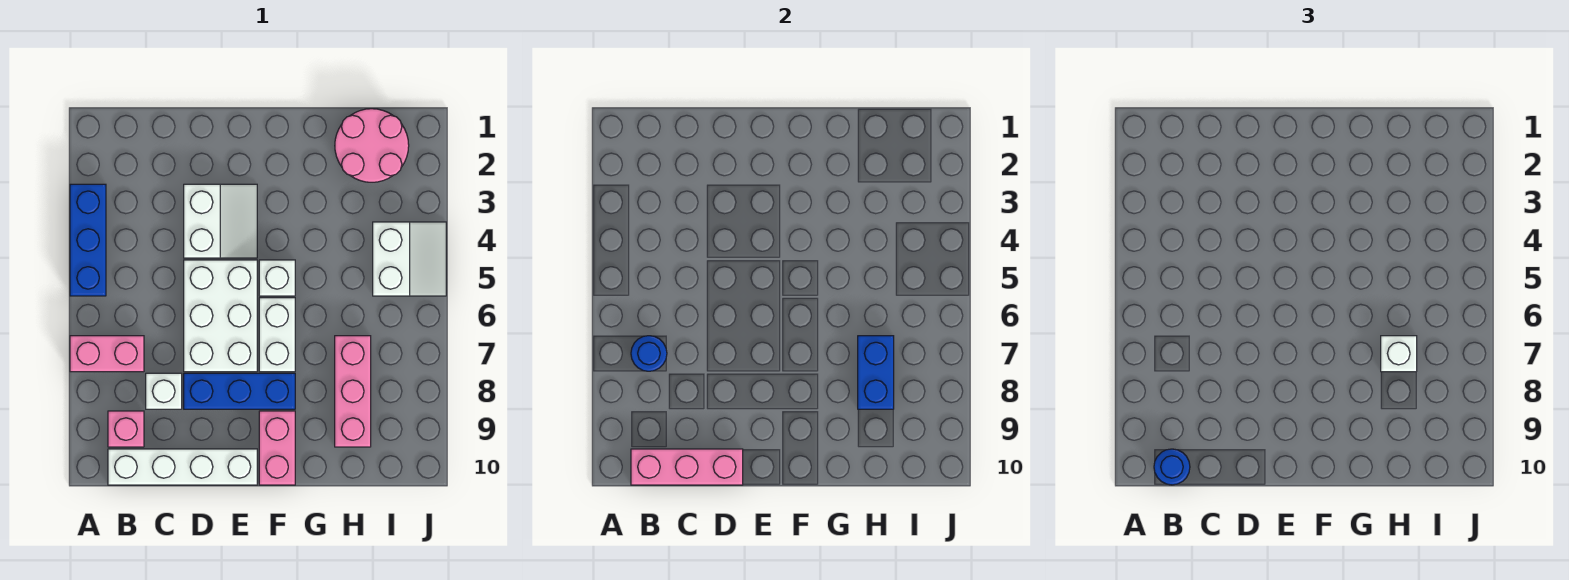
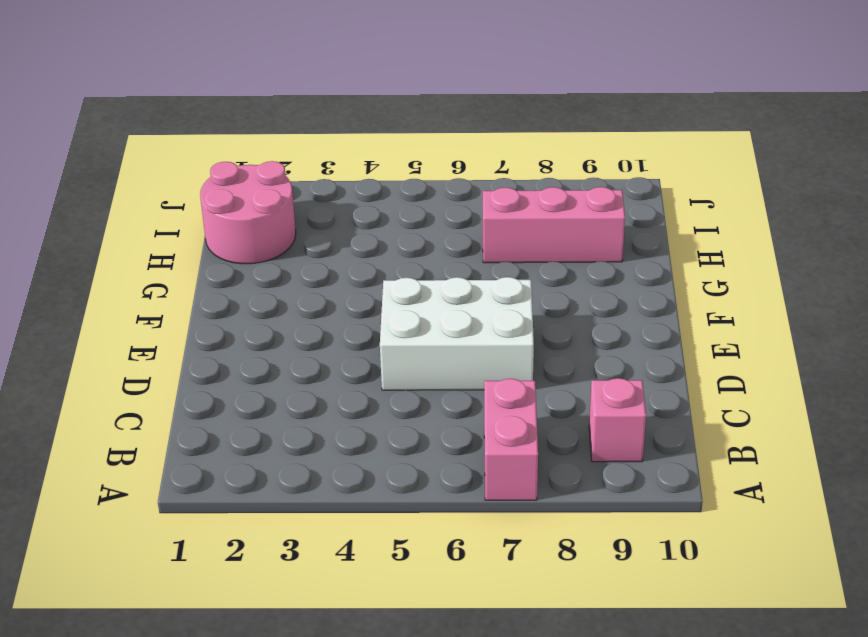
none -> blue brick A3:A5 level 1
none -> white brick B10:E10 level 1
none -> white brick C8 level 1

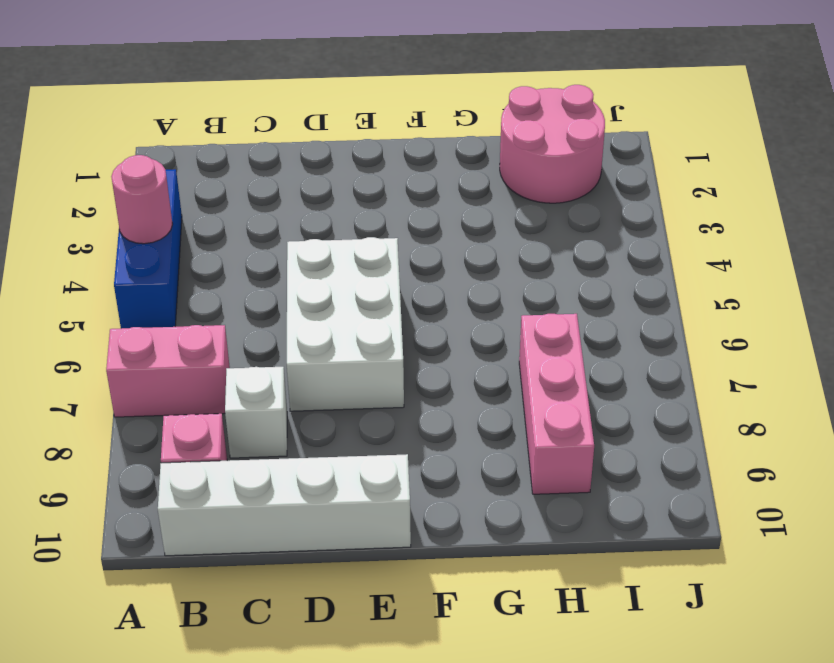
pink round brick A4 level 2 -> none
none -> white slope D3:E4 level 1 top D
none -> blue brick D8:F8 level 1
none -> white brick F5 level 1

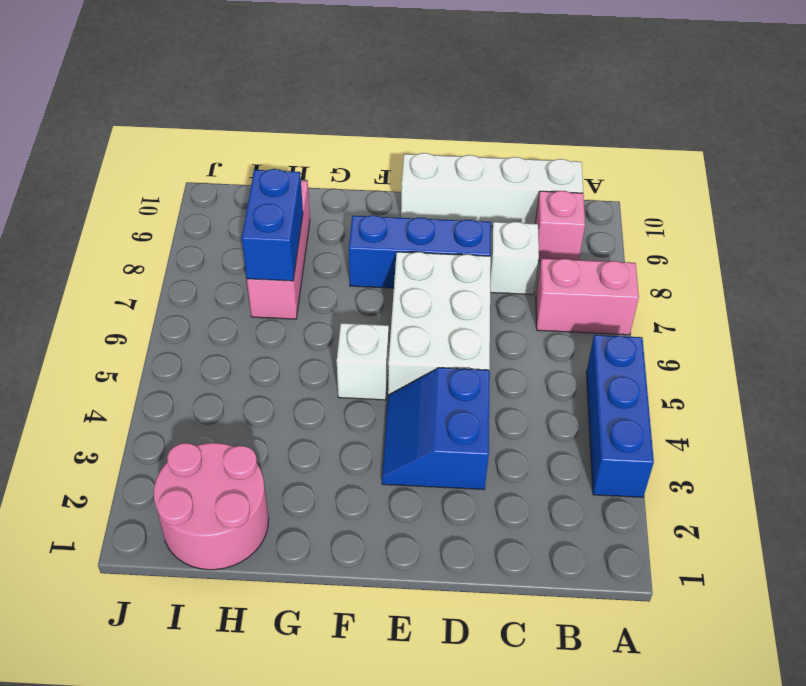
blue slope D3:E4 level 1 top D -> white slope D3:E4 level 1 top D
none -> white brick F6:F7 level 1
none -> pink brick F9:F10 level 1
none -> white slope I4:J5 level 1 top I

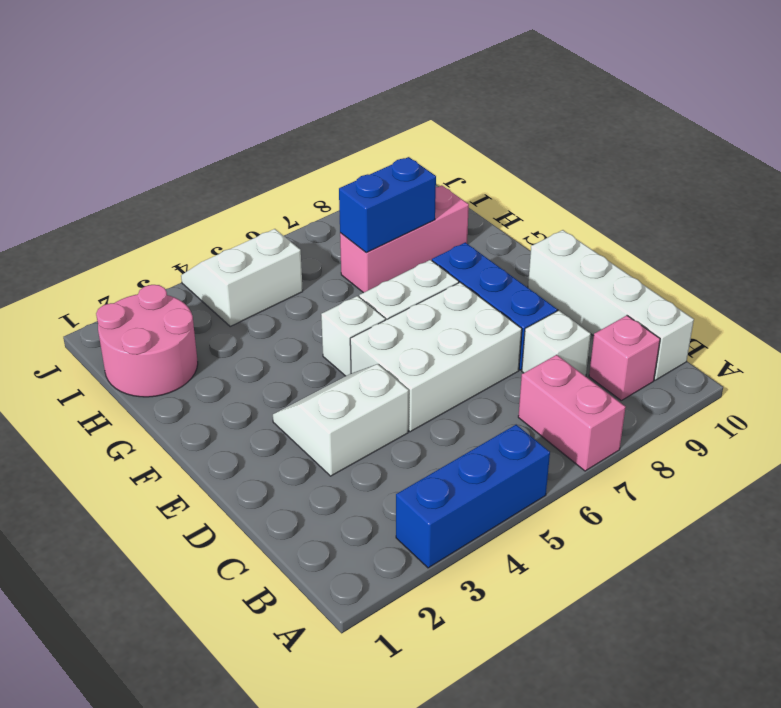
none -> pink brick F9:F10 level 1
none -> blue round brick B7 level 2
none -> pink brick B10:D10 level 2

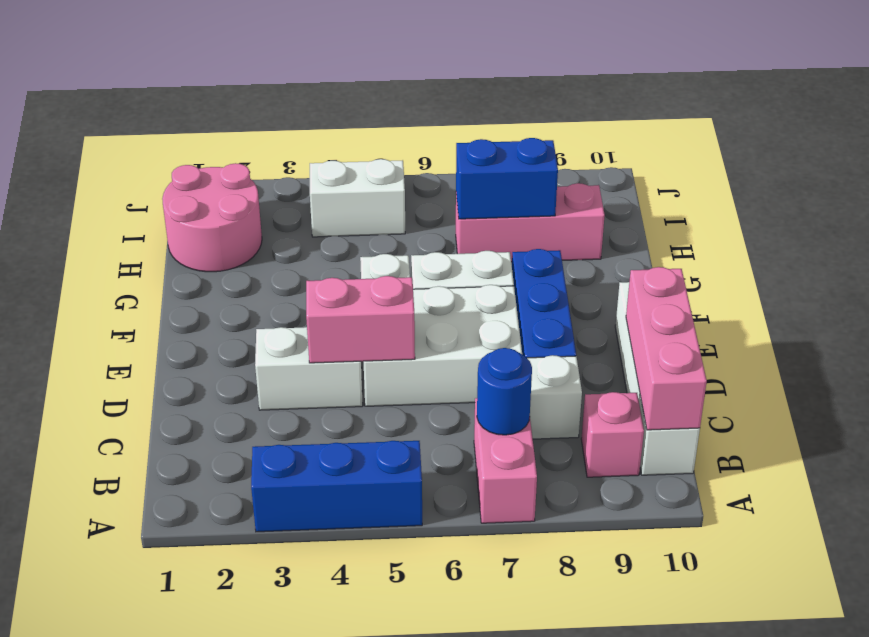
pink brick D4:D5 level 2 -> pink brick F9:F10 level 1
none -> blue round brick B10 level 3
none -> white brick H7 level 3

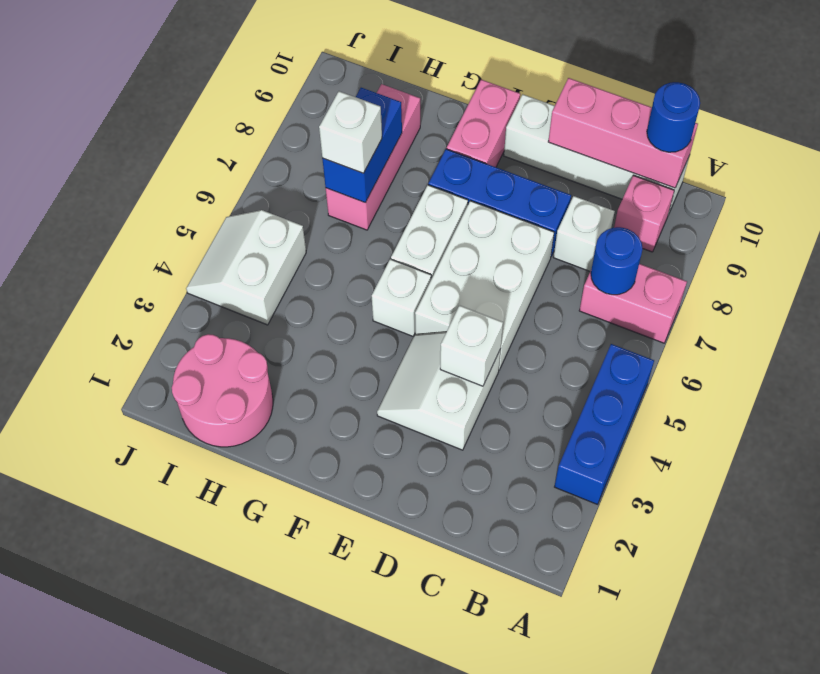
white brick D4 level 2 -> none

